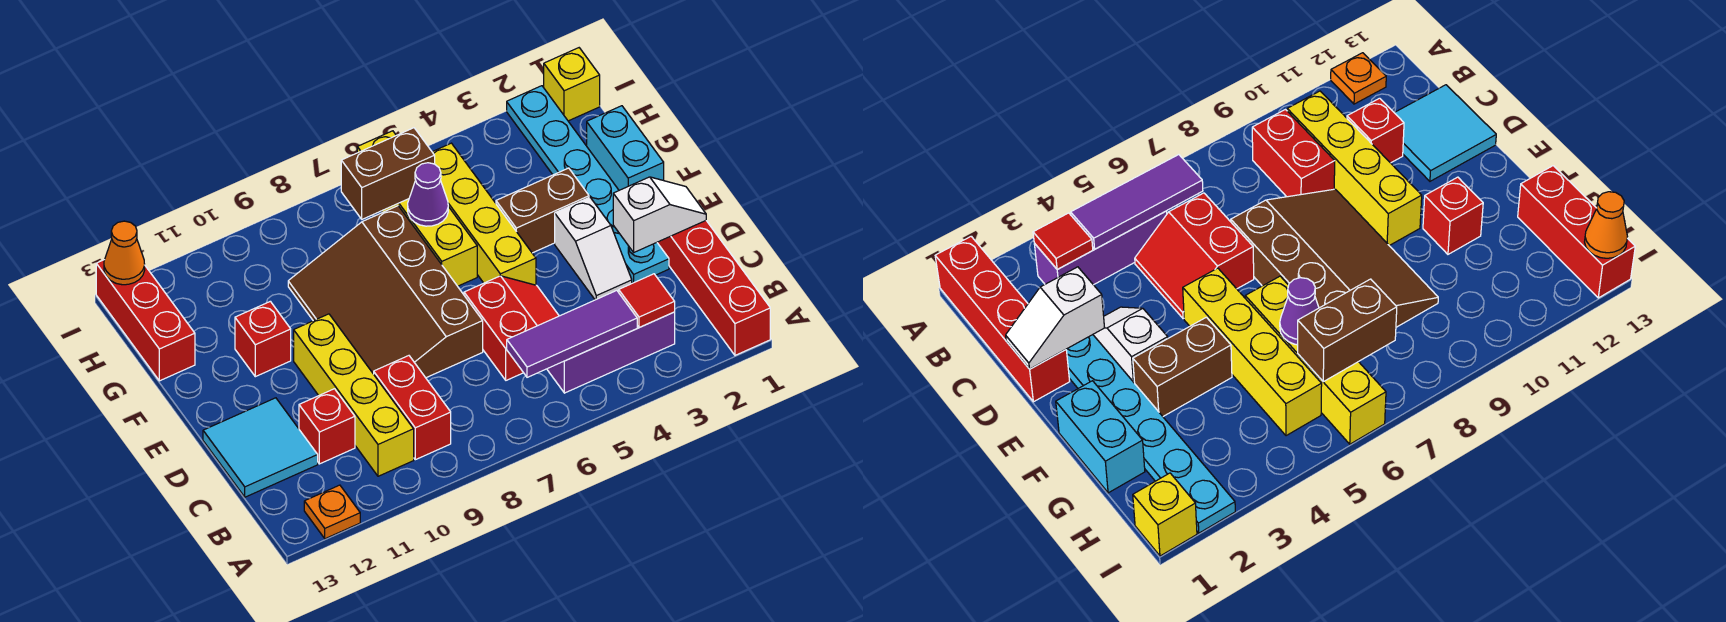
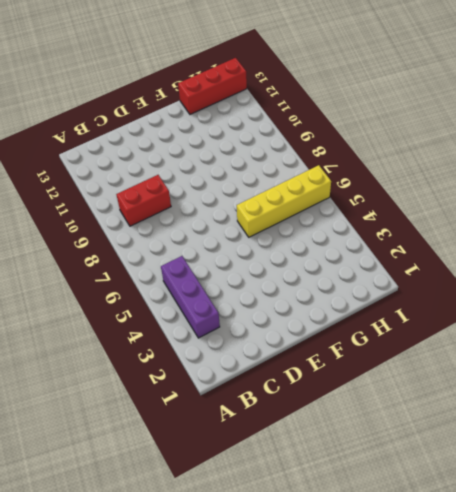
none -> red brick A1:D1 level 1
none -> orange plate A12 level 1
none -> yellow brick B10:E10 level 1

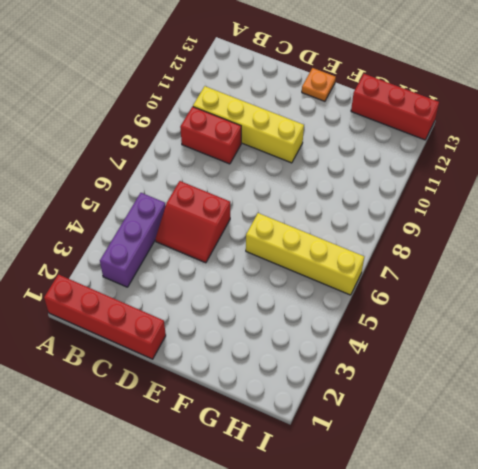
orange plate E13 level 1 -> orange plate A12 level 1
none -> red brick C11 level 1
none -> cyan tile C12:D13 level 1
none -> cyan plate D2:I2 level 1

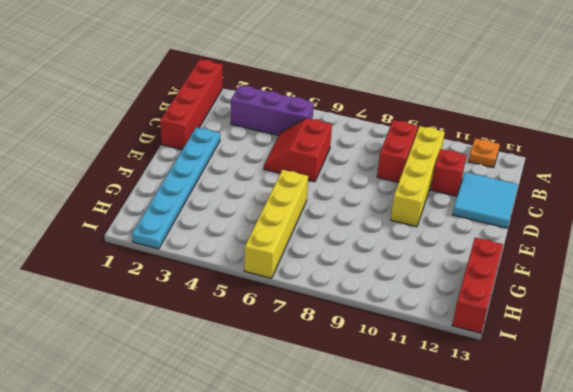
none -> white slope D3:E3 level 1 top E
none -> brown slope D7:G9 level 1 top 7
none -> yellow brick E5:H5 level 1

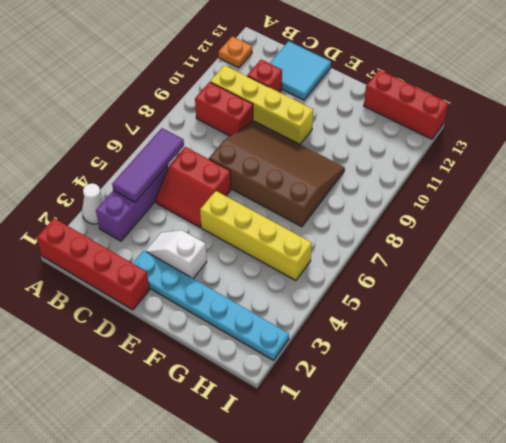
white cone A3 level 1 -> none
none -> cyan brick F1:G1 level 1
none -> brown brick F3:F4 level 1
none -> yellow brick F6:I6 level 1

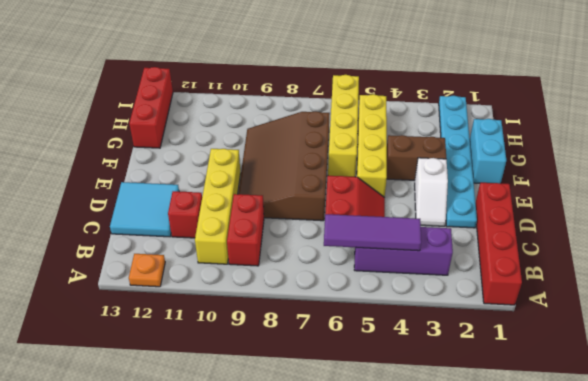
none -> red brick F11 level 1
none -> yellow brick I1 level 1
none -> red tile B3 level 2

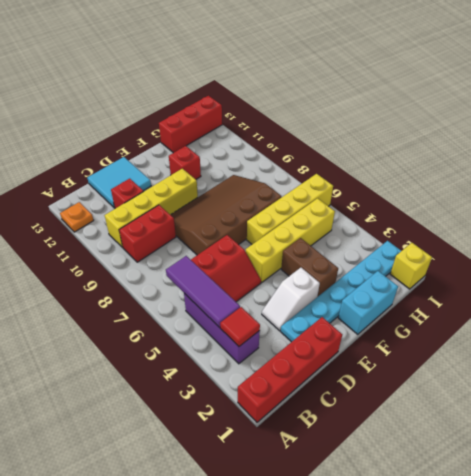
none -> white slope D1:D2 level 2 top 2
none -> purple cone G6 level 2
none -> brown brick H6:H7 level 2

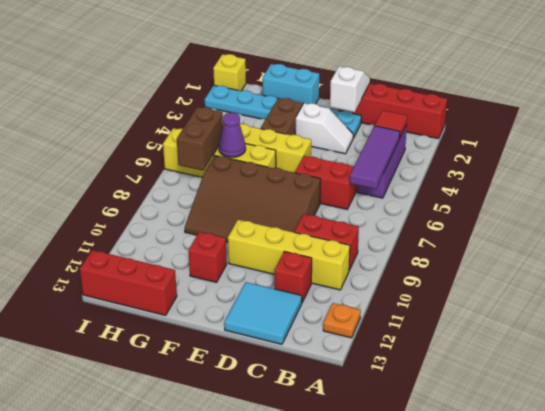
none -> orange cone I13 level 2

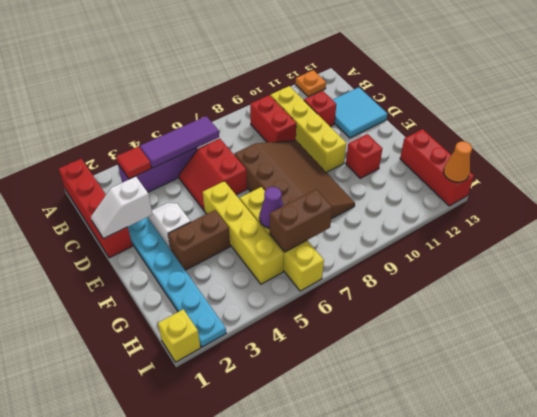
none -> cyan brick F1:G1 level 1

